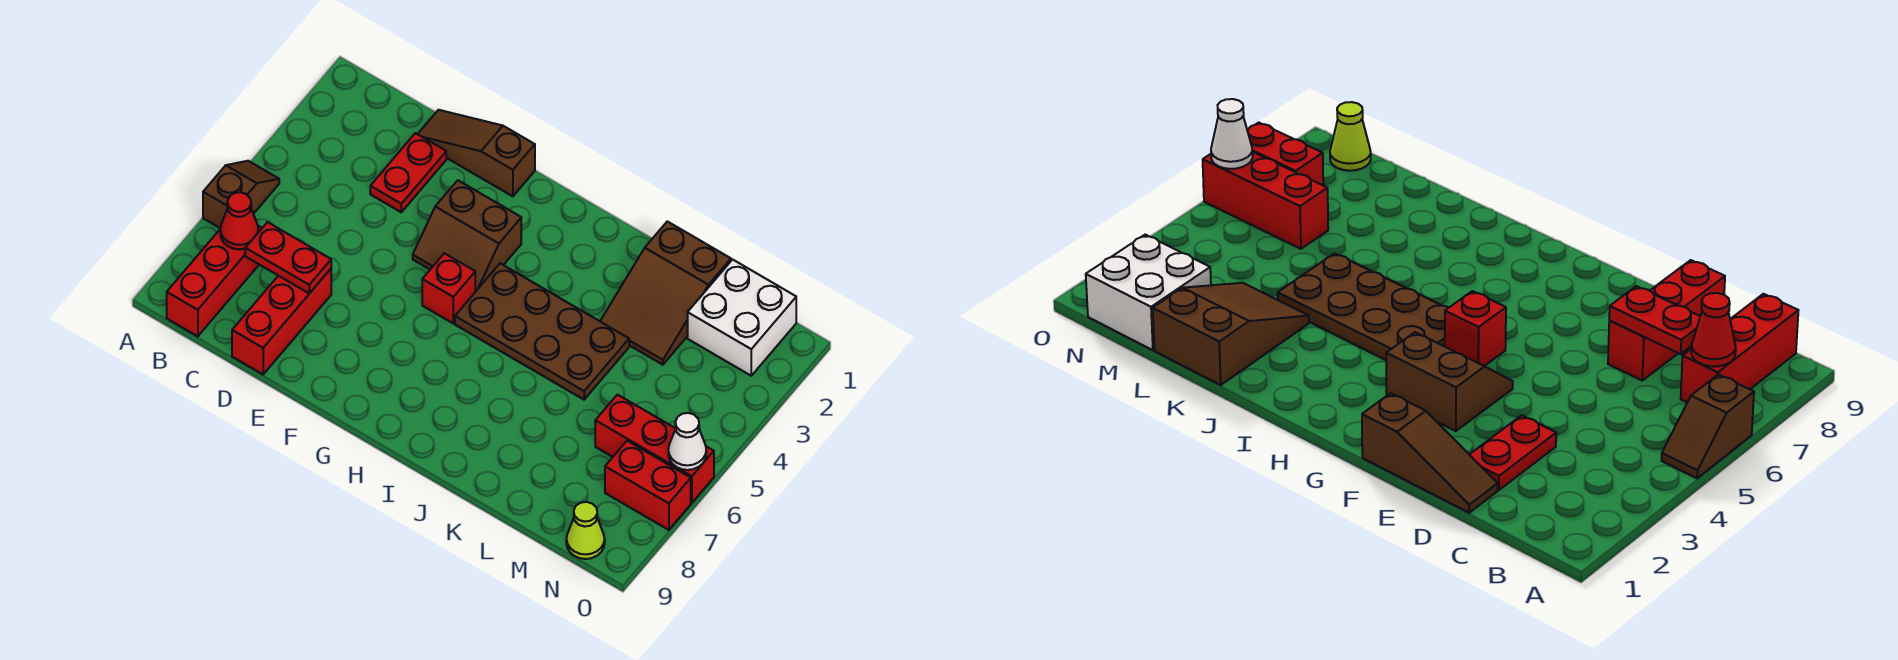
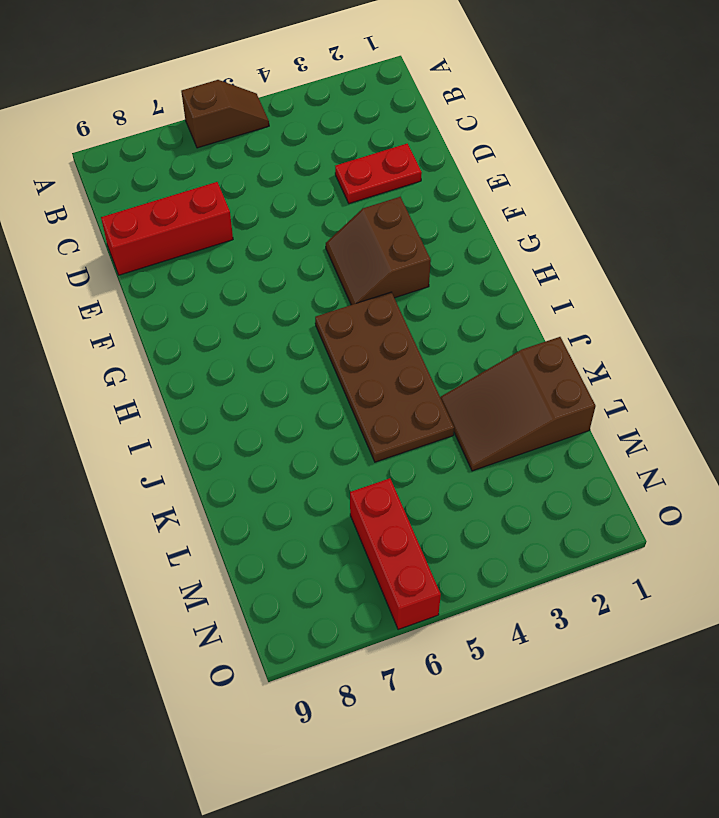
none -> red brick B7:B9 level 1
none -> brown slope D1:F1 level 1 top F
none -> red brick G5 level 1

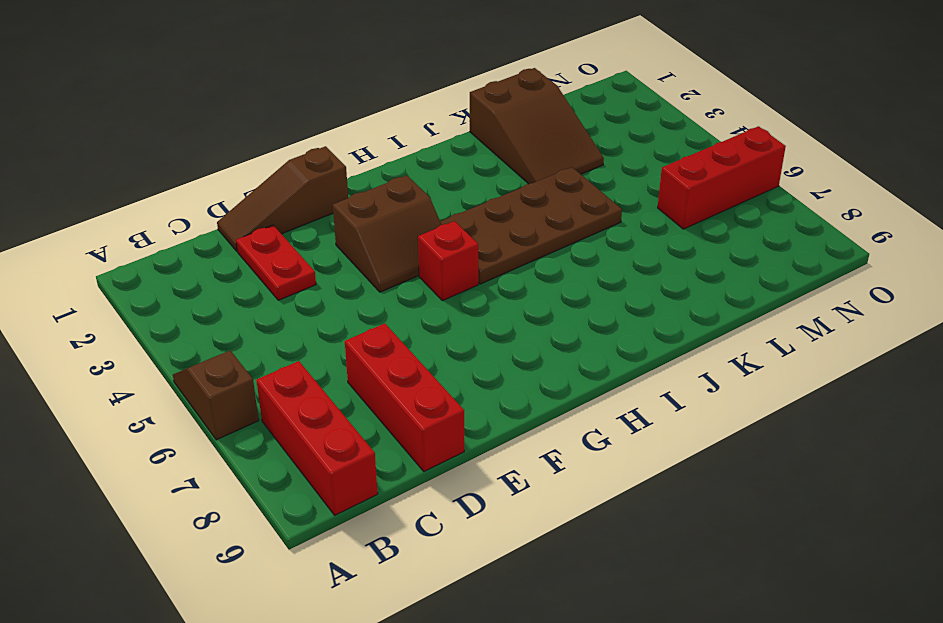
none -> white brick M1:N2 level 1
none -> red brick N7:O7 level 1
none -> lime cone N9 level 1

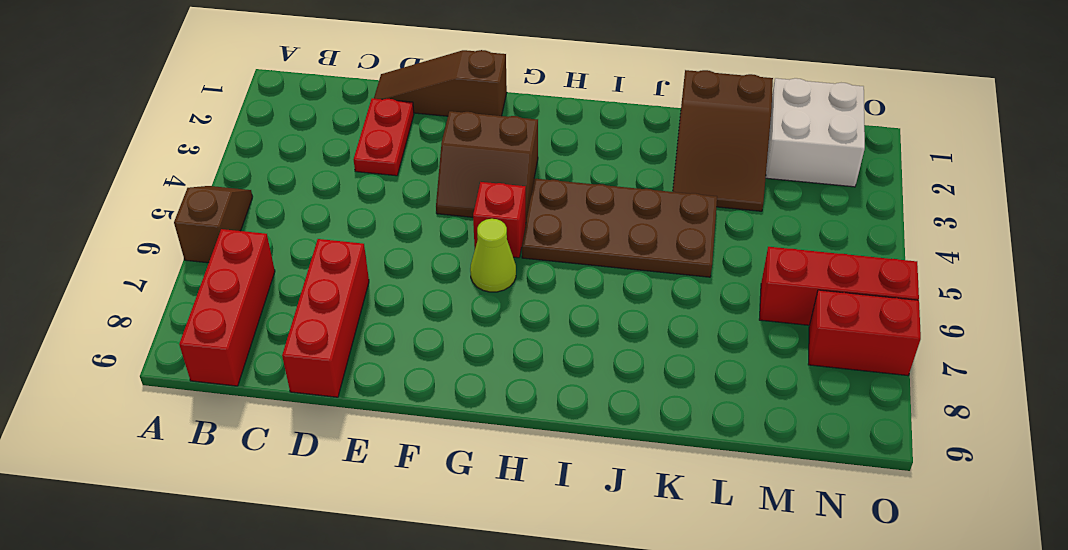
lime cone G6 level 1 -> lime cone N9 level 1
none -> red cone B7 level 2
none -> red plate C7:D7 level 2
none -> white cone O6 level 2

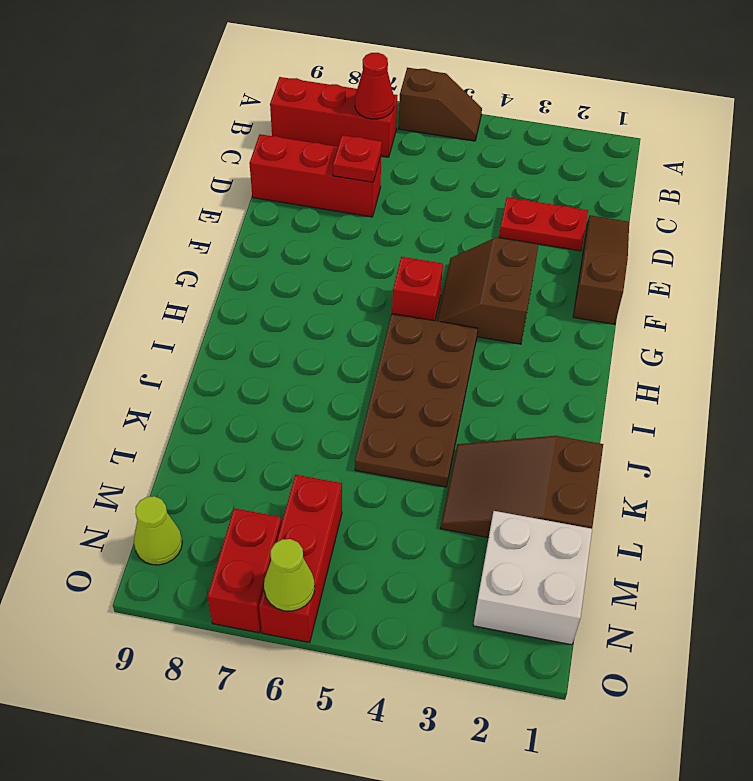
red plate D7 level 2 -> red plate C7:D7 level 2
lime cone O6 level 2 -> white cone O6 level 2

